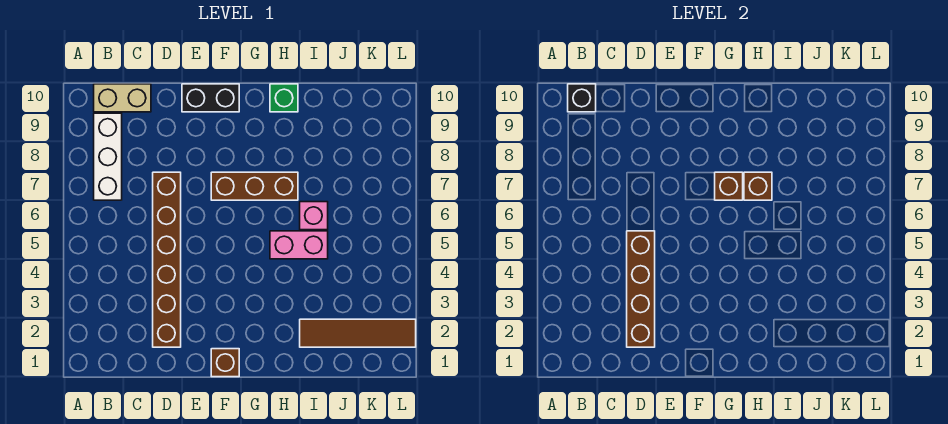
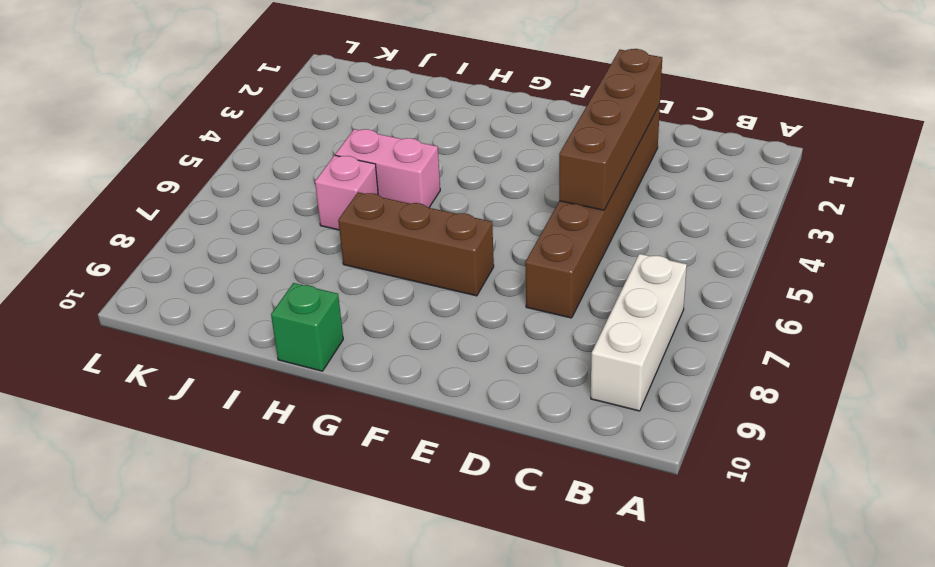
none -> tan brick B10:C10 level 1
none -> black brick E10:F10 level 1
none -> brown brick F1 level 1

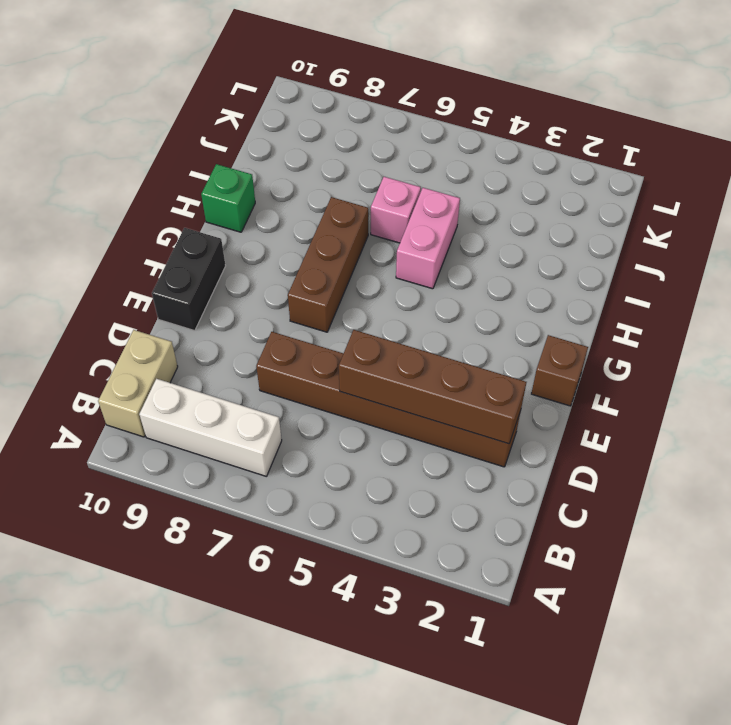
none -> brown tile I2:L2 level 1
none -> black brick B10 level 2
none -> brown brick G7 level 2

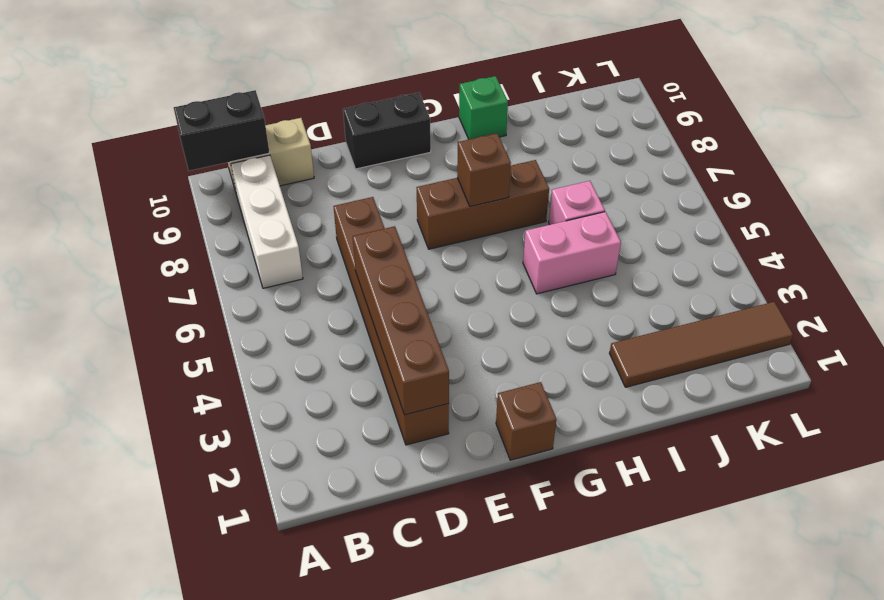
black brick A10:B10 level 2 -> black brick B10 level 2
none -> brown brick H7 level 2

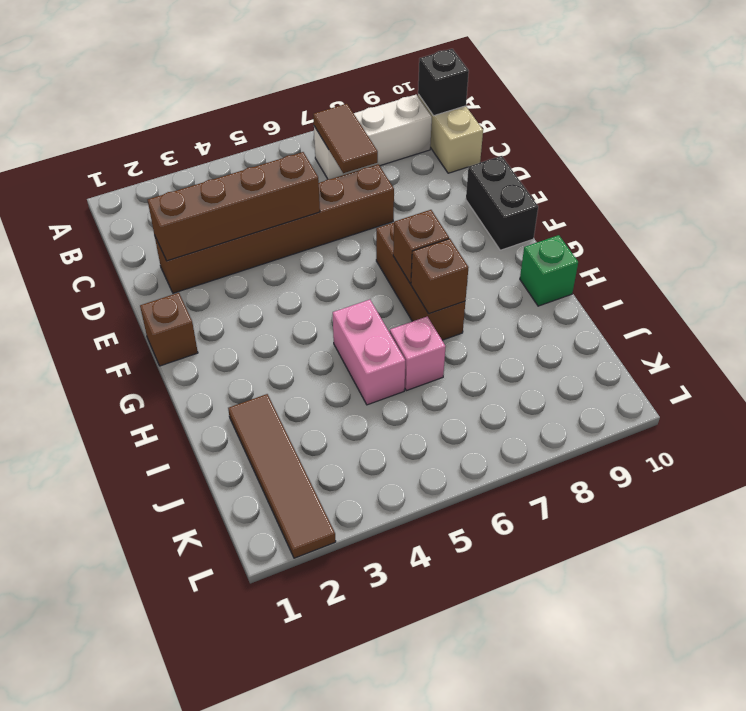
brown tile B7:C7 level 2 -> none

